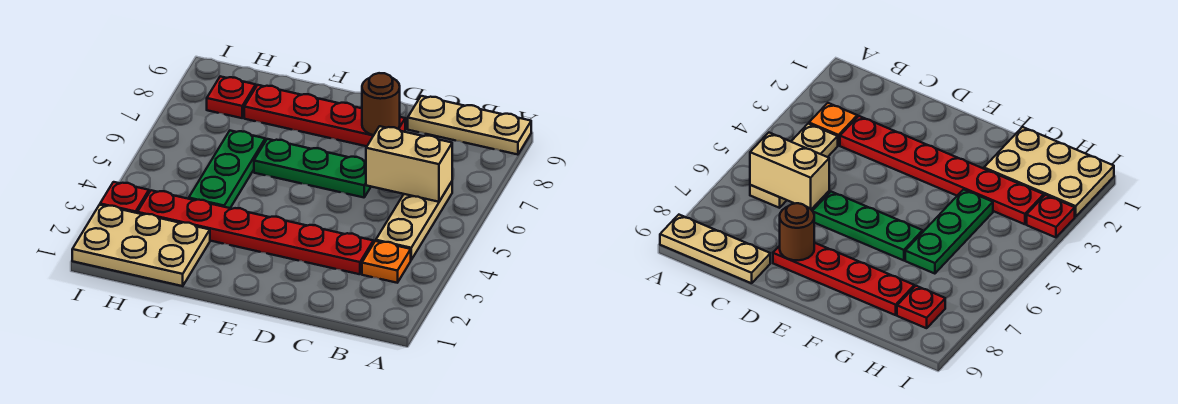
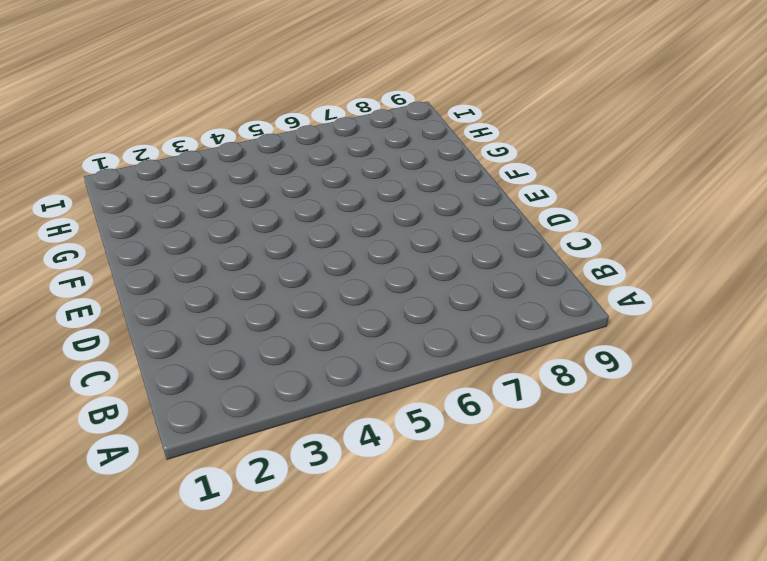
none -> tan plate A9:C9 level 1
none -> orange plate B3 level 1
none -> tan plate B4:B6 level 1

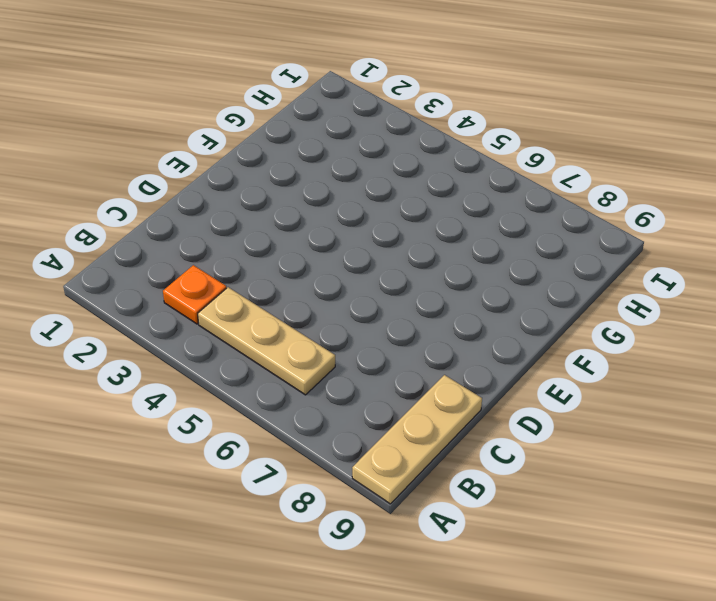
none -> red plate C3:H3 level 1
none -> green plate D6:F6 level 1
none -> red plate D8:G8 level 1

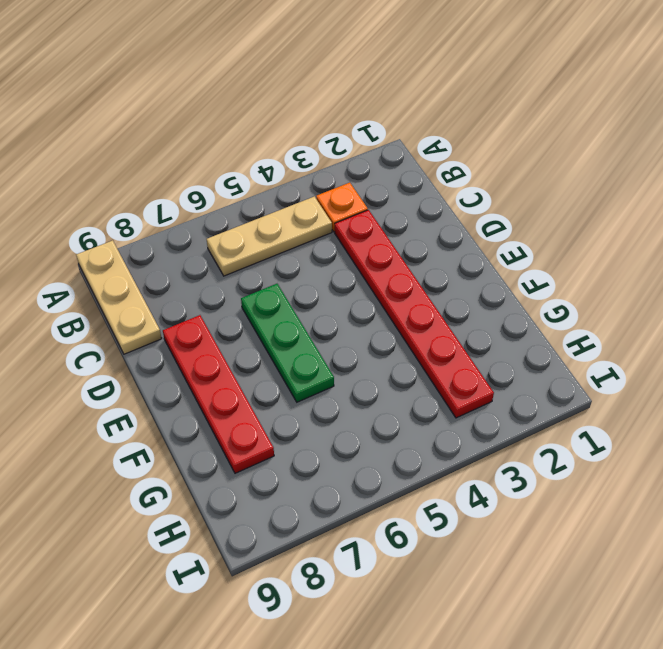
none -> tan plate G1:I2 level 1
none -> green plate G4:G6 level 1
none -> red plate H8 level 1

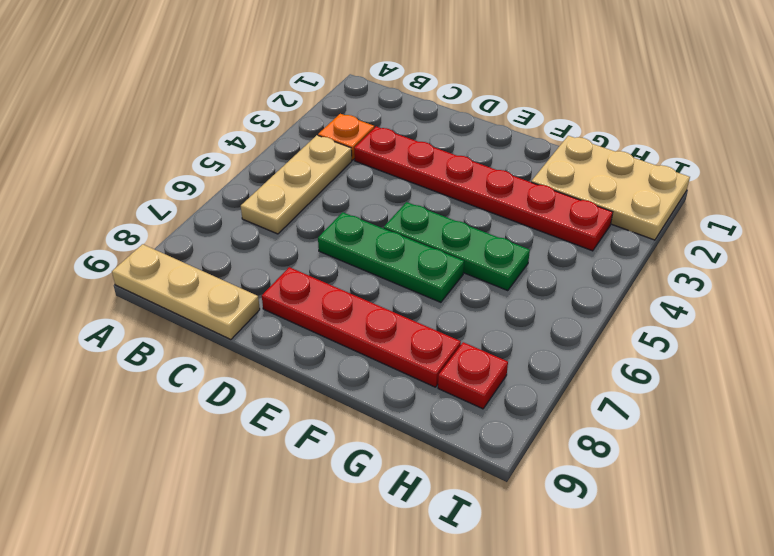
green plate E5:G5 level 1 -> green plate G4:G6 level 1
none -> red plate I3 level 1
none -> tan brick B6:C6 level 2
none -> brown round brick D8 level 2

